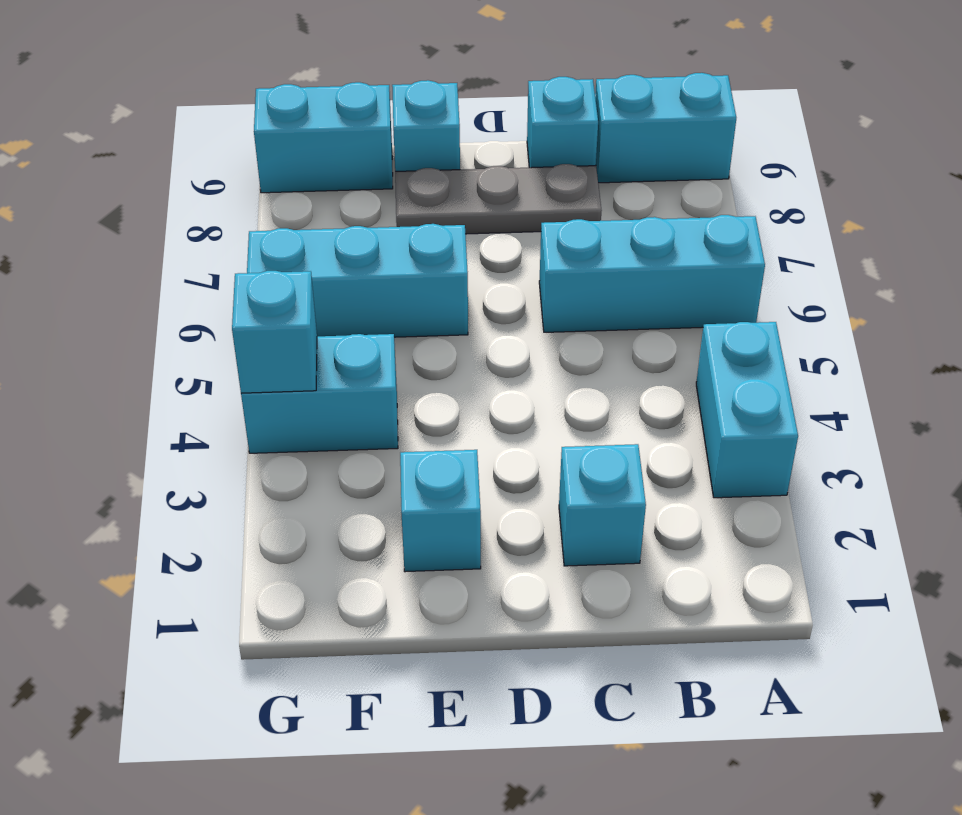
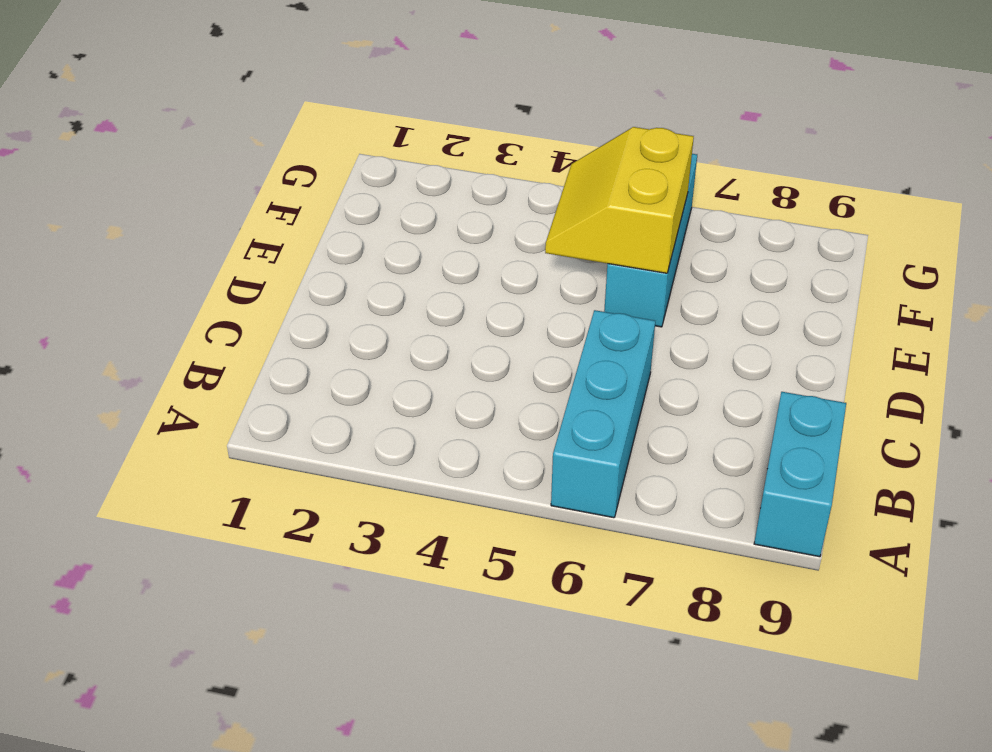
yellow slope E5:F6 level 2 top 6 -> none
none -> cyan brick A3:A4 level 1
none -> cyan brick C2 level 1
none -> grey plate C8:E8 level 1

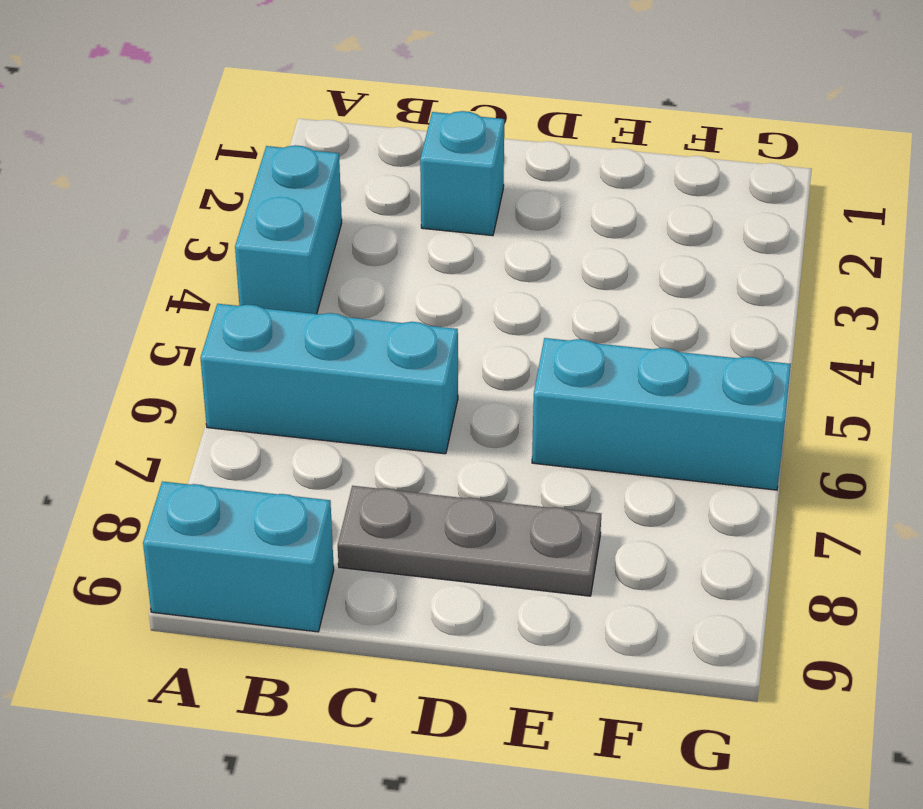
none -> cyan brick C9 level 1
none -> cyan brick E2 level 1
none -> cyan brick E9 level 1

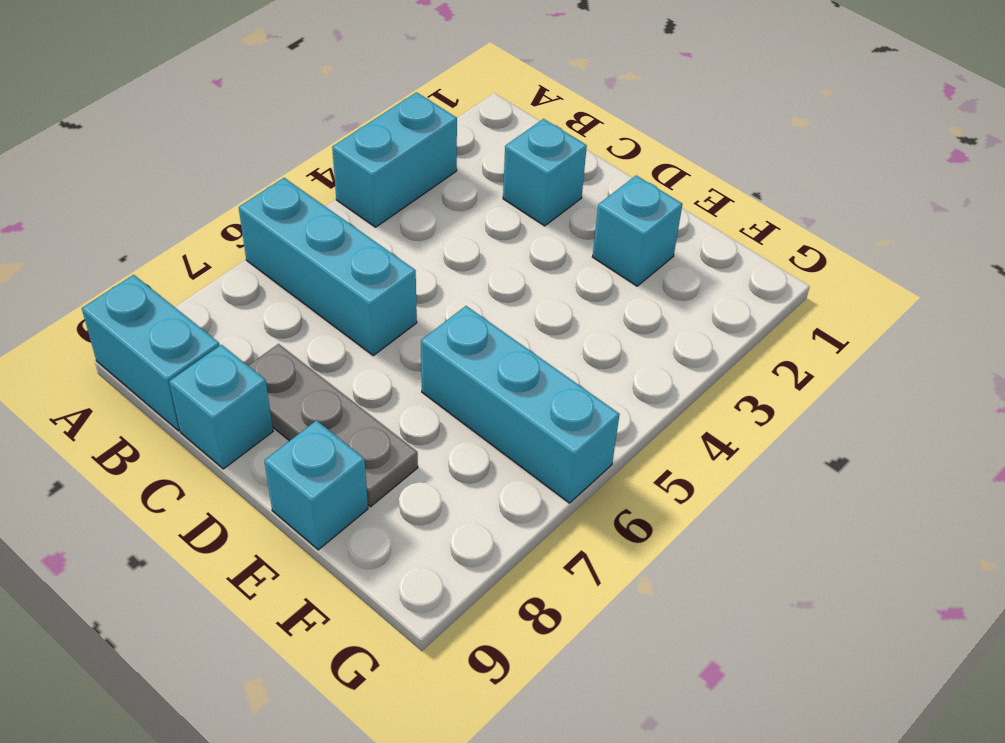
none -> cyan brick F4:G4 level 1
none -> cyan brick F9:G9 level 1
none -> cyan brick G4 level 2

